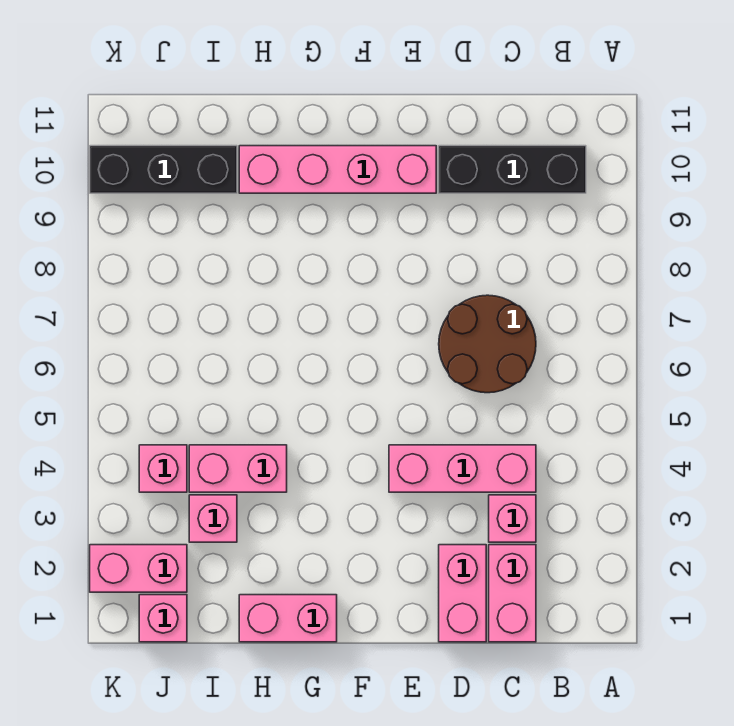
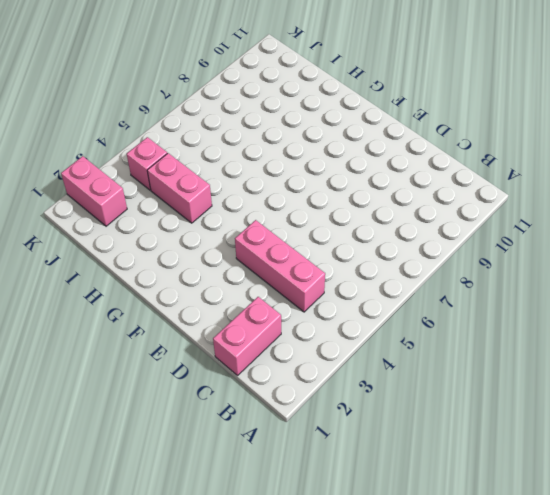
none -> black brick B10:D10 level 1
none -> pink brick C3 level 1
none -> brown round brick C6:D7 level 1

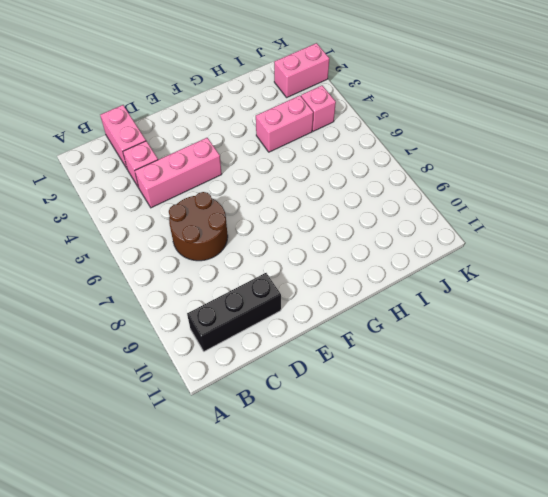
none -> pink brick D1:D2 level 1
none -> pink brick E10:H10 level 1
none -> pink brick G1:H1 level 1

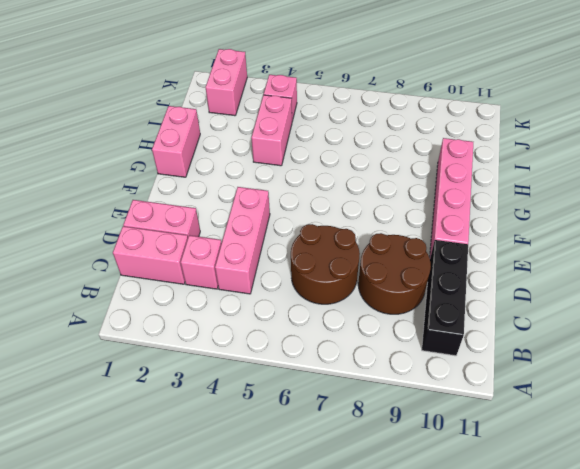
brown round brick C8:D9 level 1 -> none
none -> pink brick I3 level 1
none -> black brick I10:K10 level 1
none -> pink brick J1 level 1

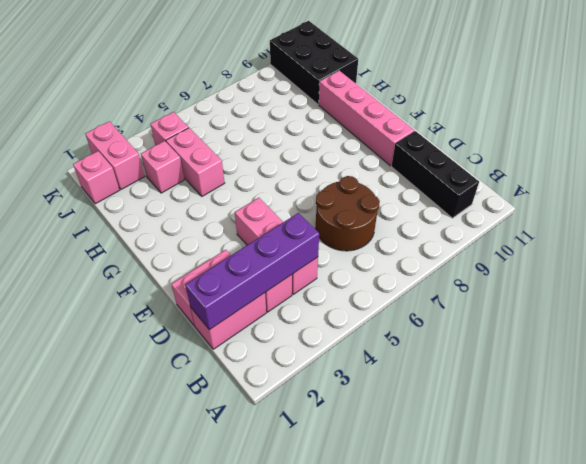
purple brick C1:C4 level 2 -> none
black brick I10:K11 level 1 -> black brick I10:K10 level 1
none -> pink brick G1:H1 level 1

